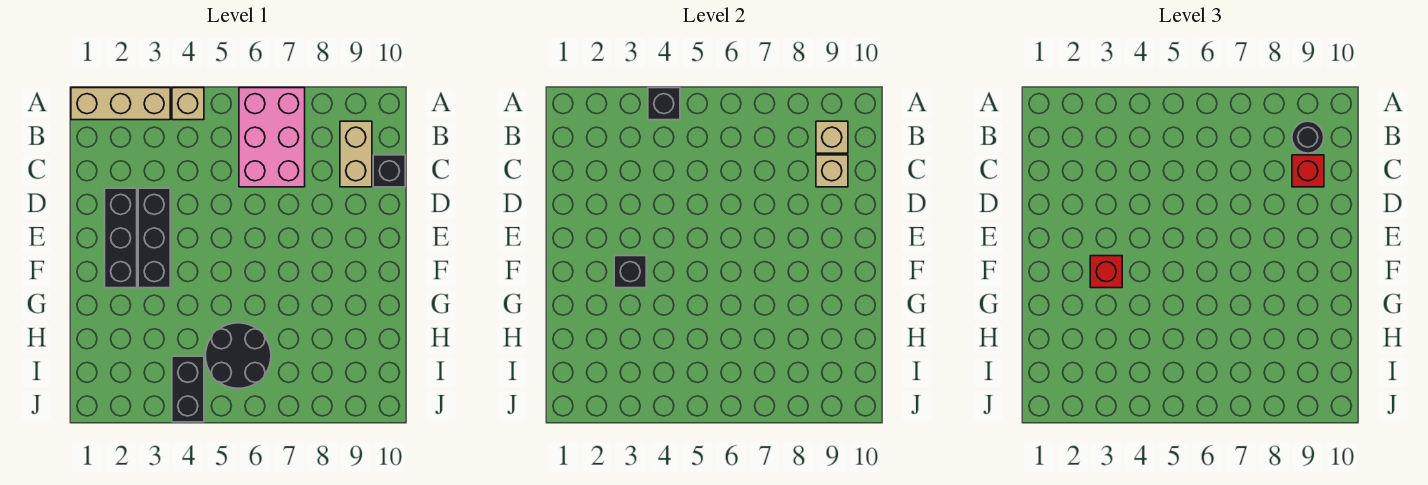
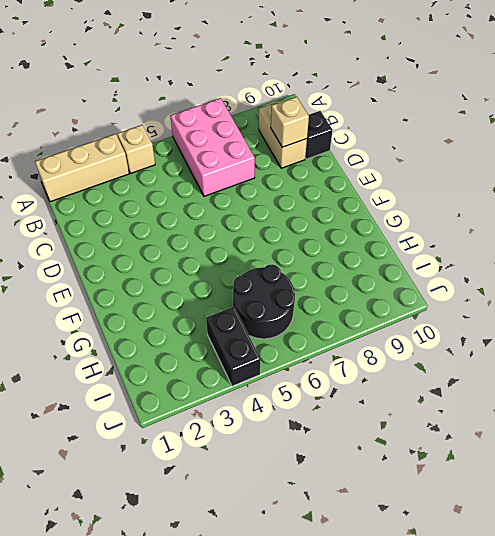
none -> black brick D2:F2 level 1
none -> black brick D3:F3 level 1
none -> black brick A4 level 2

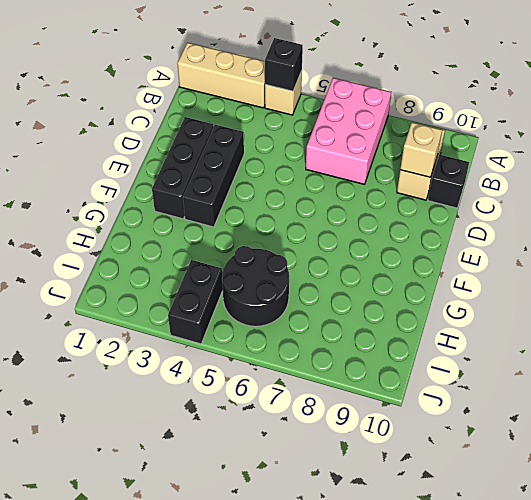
none -> tan brick B9 level 2
none -> black brick F3 level 2
none -> black round brick B9 level 3

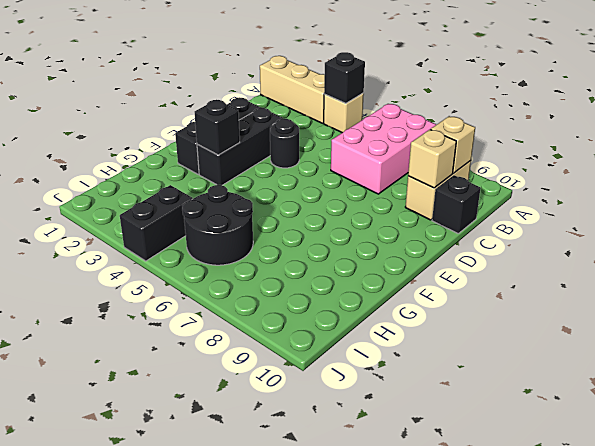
black round brick D4 level 1 -> black round brick B9 level 3
none -> red brick C9 level 3
none -> red brick F3 level 3

